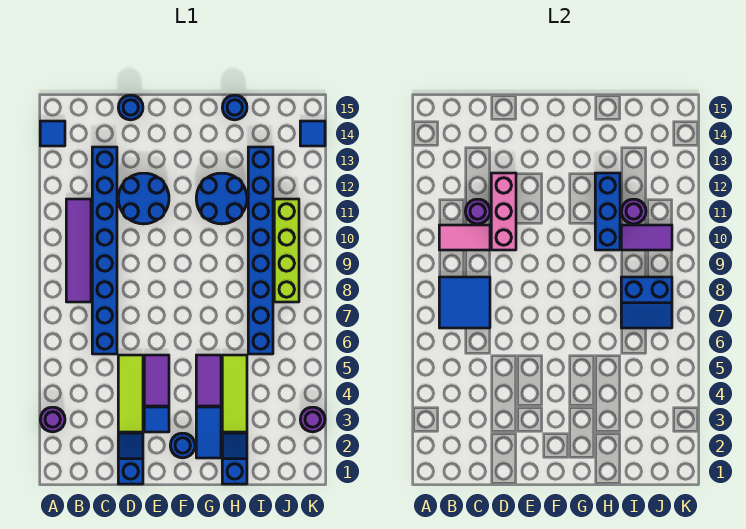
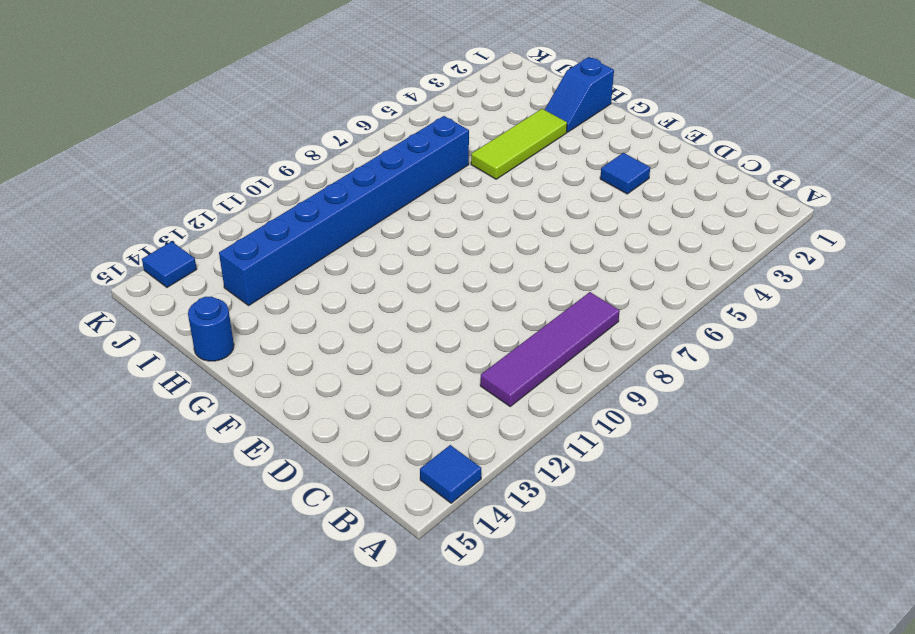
none -> purple round brick A3 level 1
none -> blue brick C6:C13 level 1
none -> blue slope D1:D2 level 1 top 1

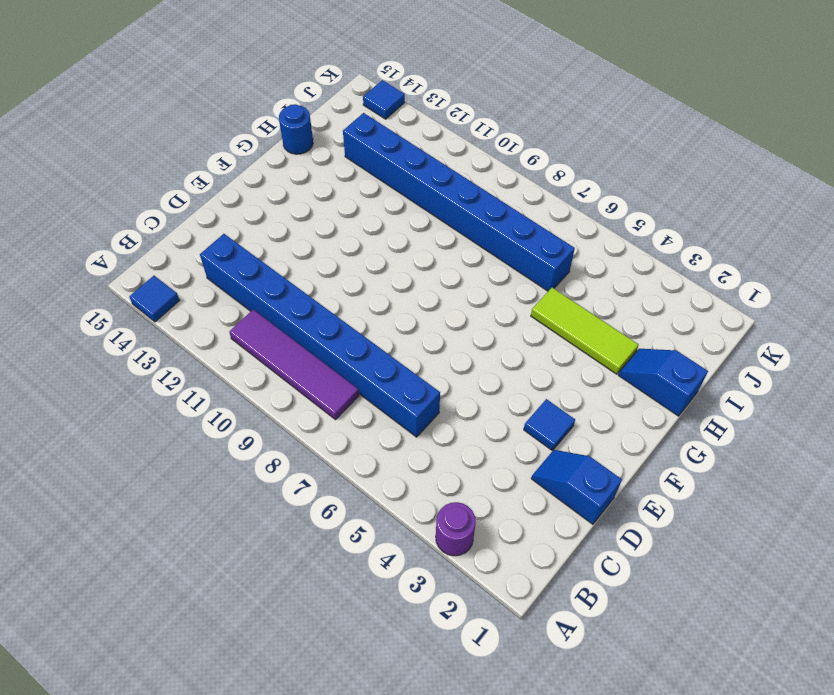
none -> lime tile D3:D5 level 1
none -> blue round brick D11:E12 level 1
none -> blue round brick D15 level 1

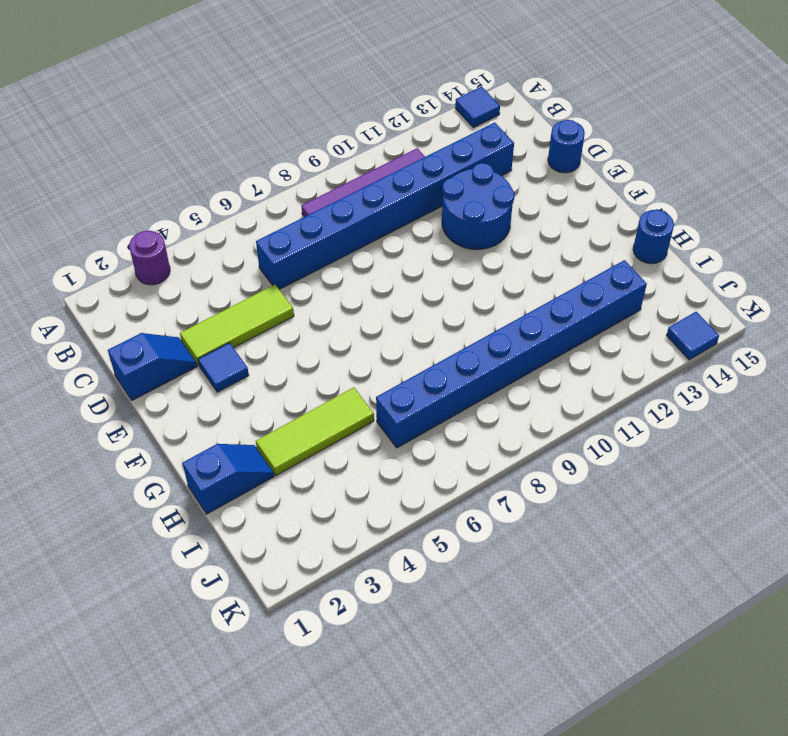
none -> purple tile E4:E5 level 1
none -> blue round brick F2 level 1
none -> blue tile G2:G3 level 1

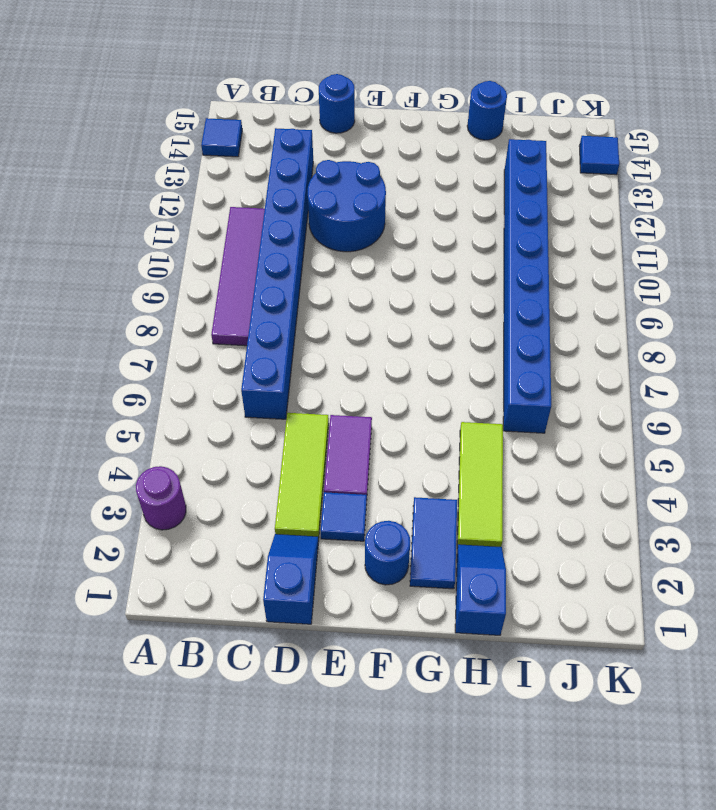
none -> purple tile G4:G5 level 1
none -> blue round brick G11:H12 level 1
none -> lime brick J8:J11 level 1

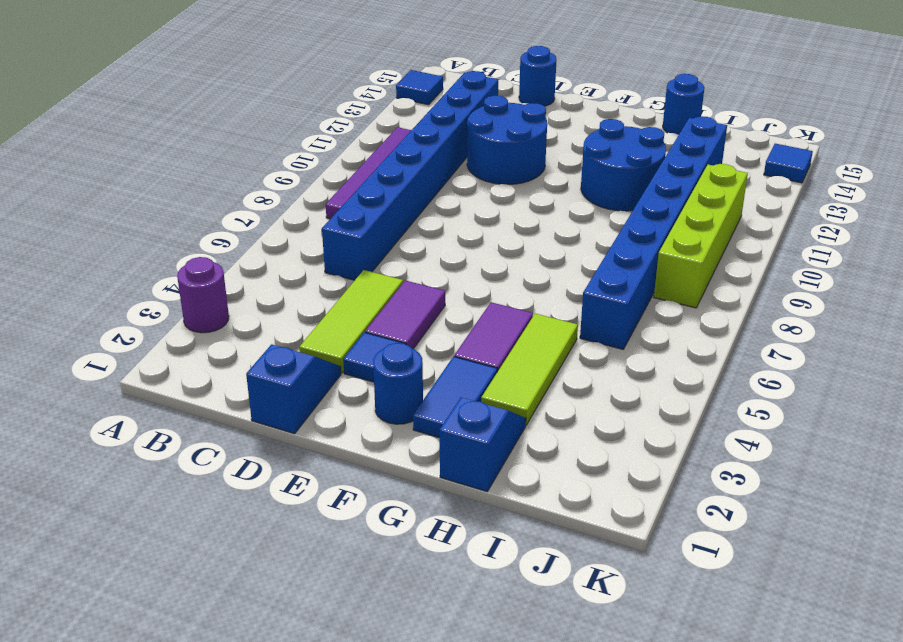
none -> purple round brick K3 level 1
none -> blue tile B7:C8 level 2
none -> pink tile B10:C10 level 2

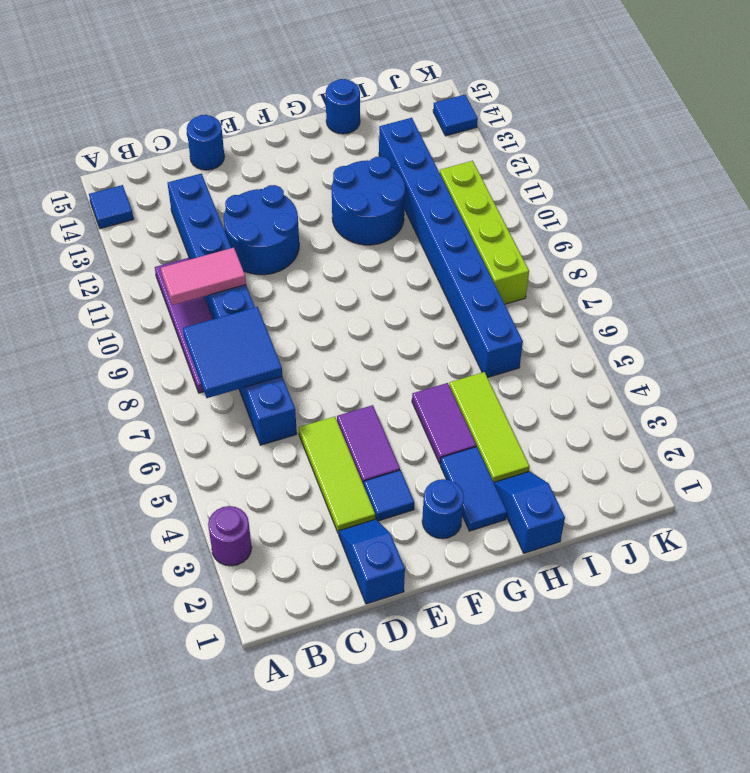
none -> purple round brick K3 level 1
none -> purple round brick C11 level 2
none -> pink brick D10:D12 level 2

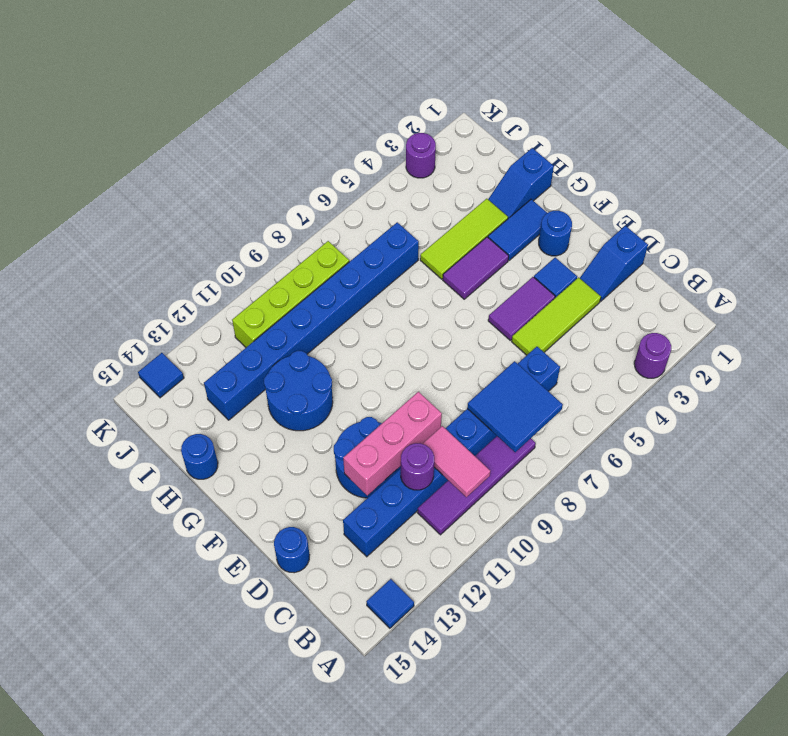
none -> blue brick H10:H12 level 2
none -> blue slope I7:J8 level 2 top 8
none -> purple tile I10:J10 level 2

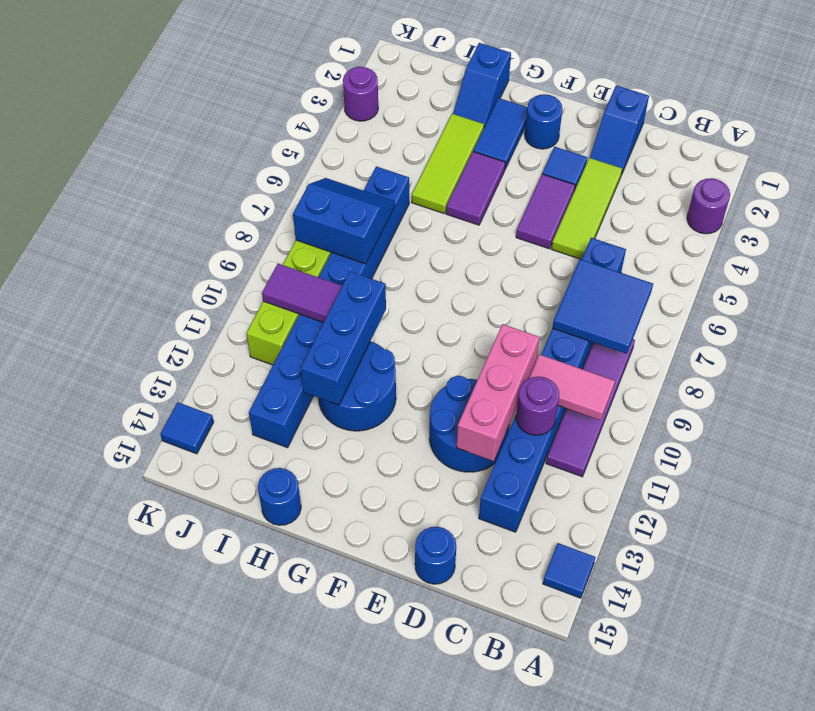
none -> purple round brick I11 level 2

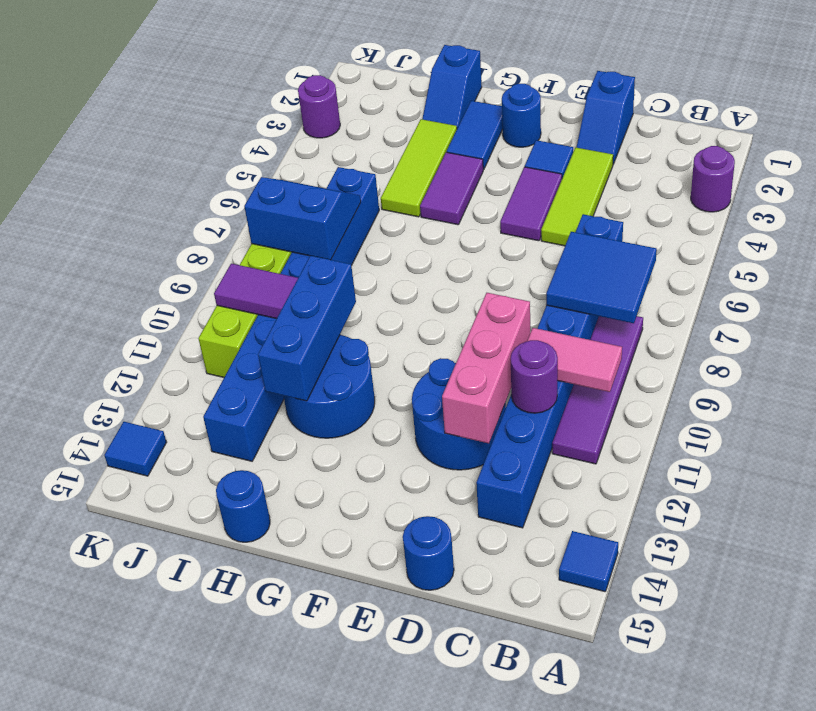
none -> purple round brick I11 level 2

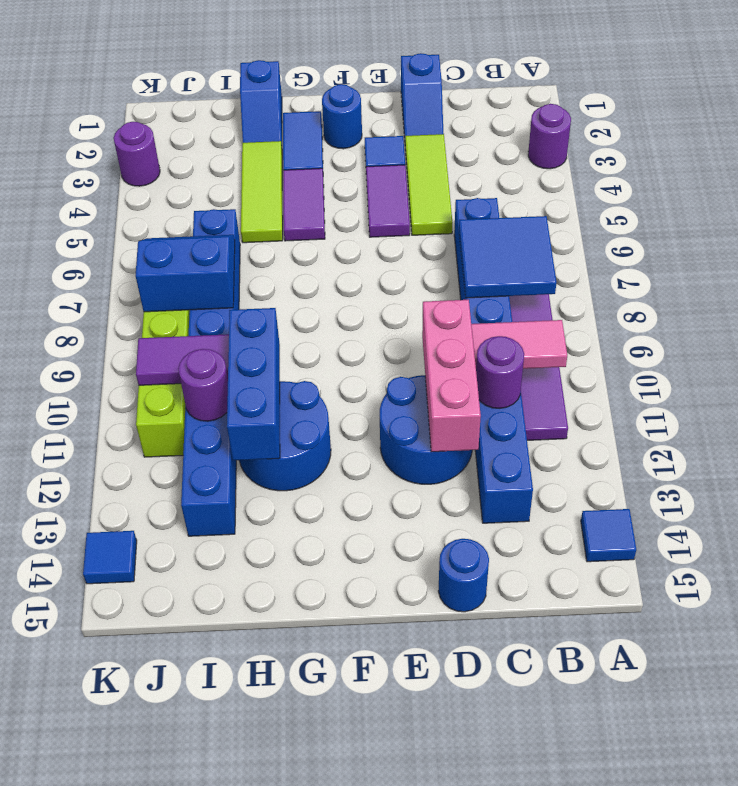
none -> blue round brick H15 level 1

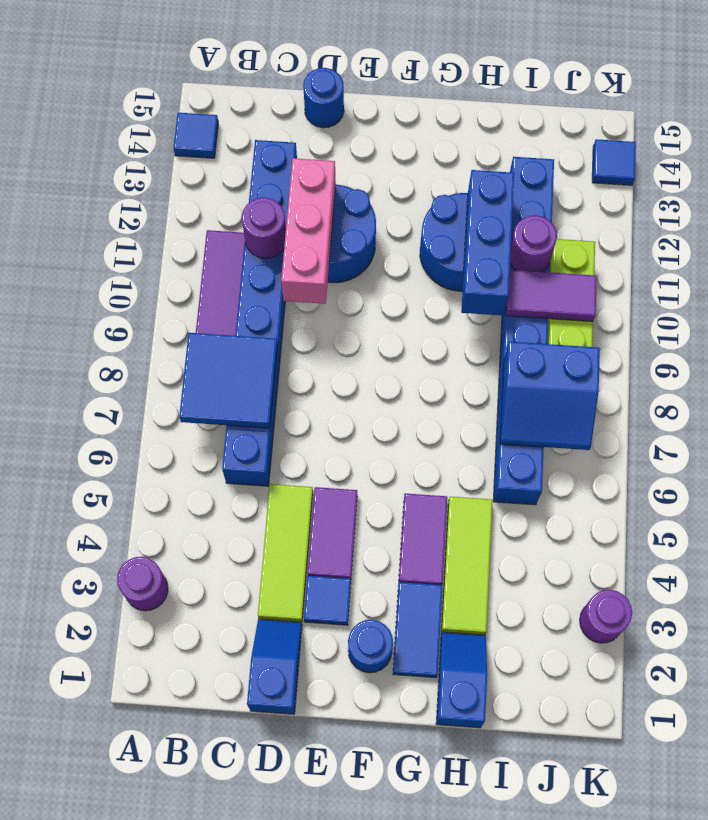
none -> blue round brick H15 level 1
none -> pink tile B10:C10 level 2

